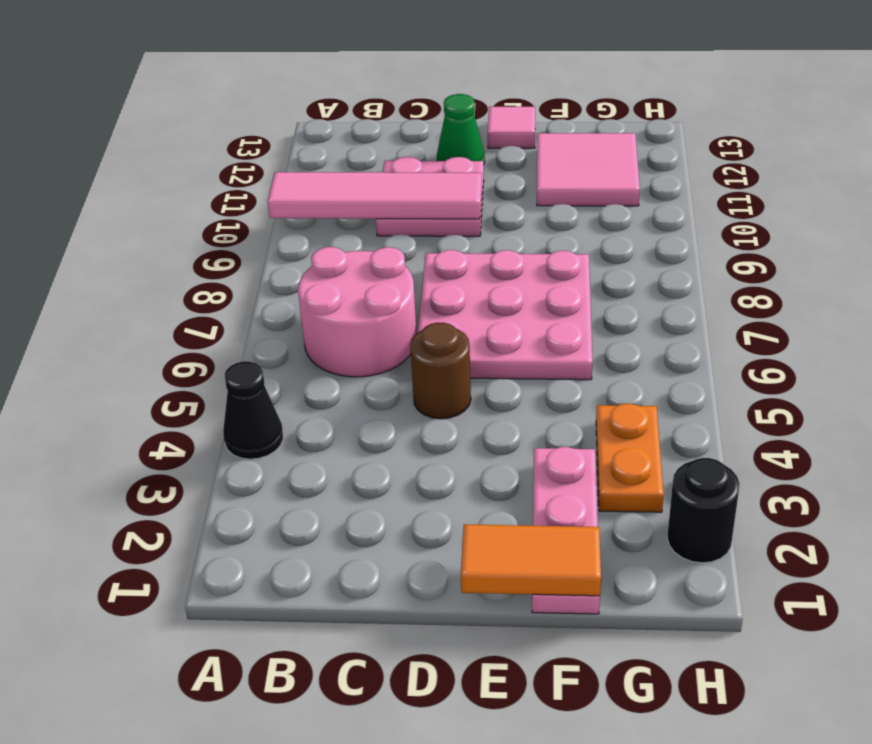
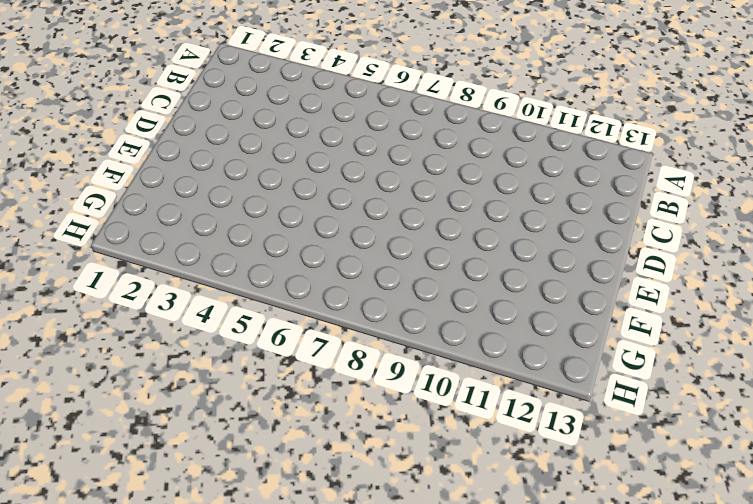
none -> black cone A4 level 1
none -> pink round brick B6:C7 level 1
none -> pink plate C10:D11 level 1

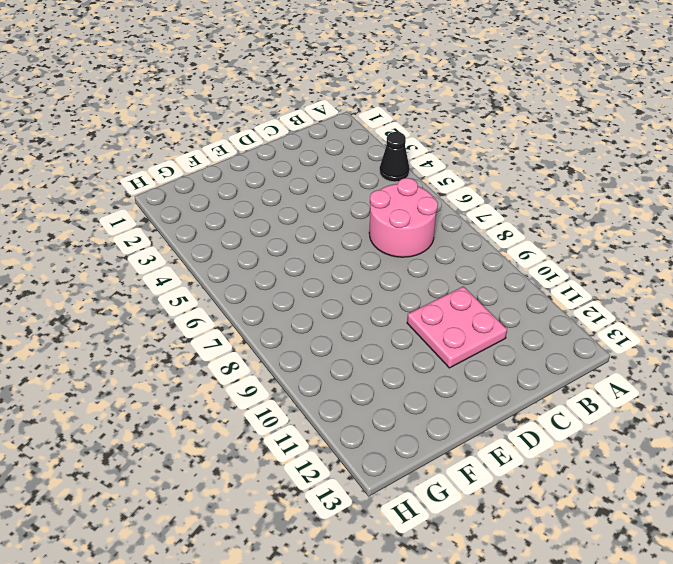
none -> brown round brick D5 level 1
none -> pink plate D6:F8 level 1
none -> green cone D12 level 1

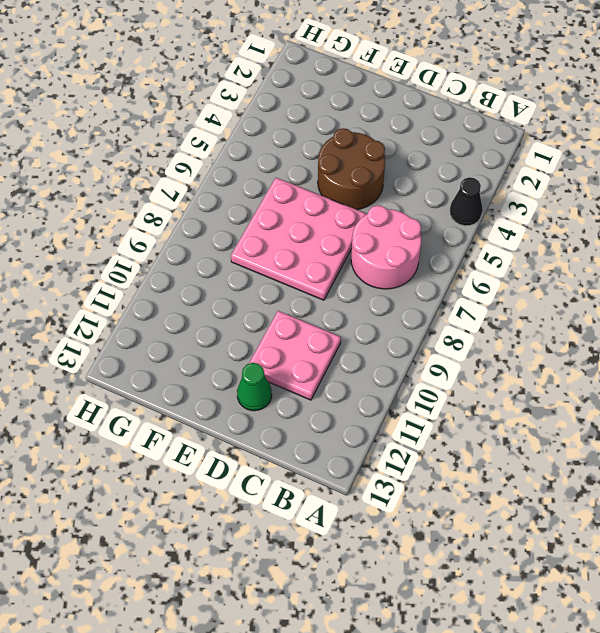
brown round brick D4:E5 level 1 -> brown round brick D5 level 1
none -> pink tile E13 level 1
none -> pink plate F1:F3 level 1
none -> pink tile F11:G12 level 1

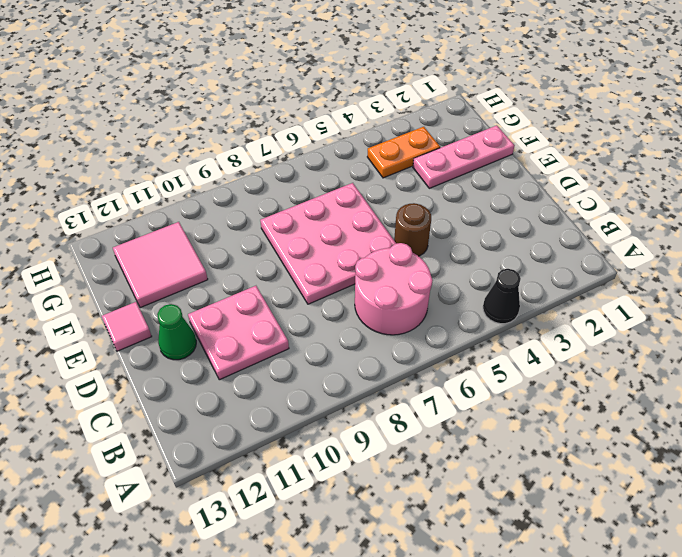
none -> black round brick H2 level 1
none -> pink tile A10:D10 level 2
none -> orange tile E1:F1 level 2

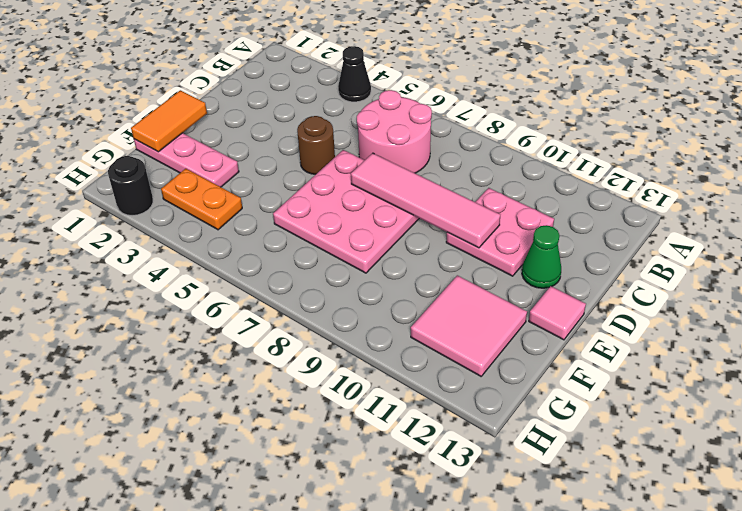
pink tile D7:D10 level 2 -> pink tile A10:D10 level 2

